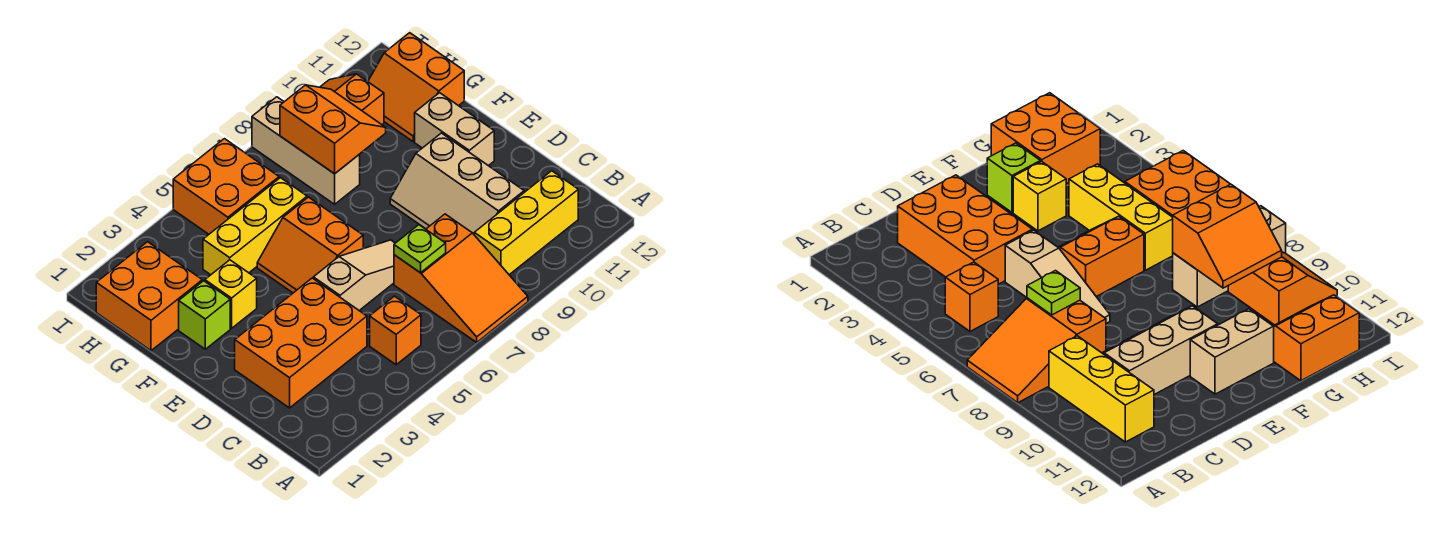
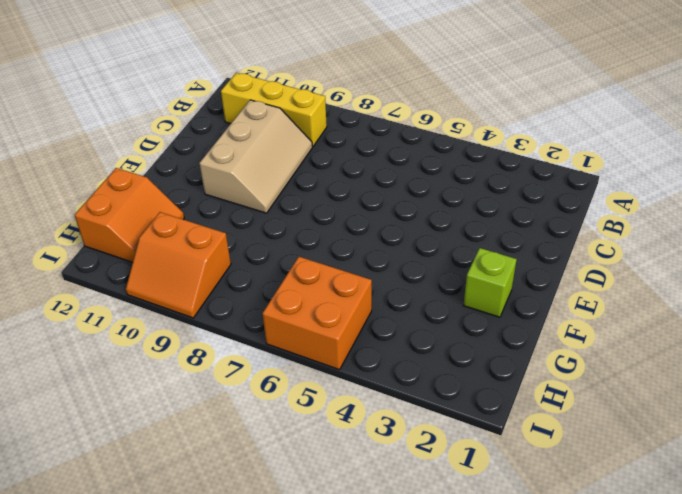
none -> orange slope A7:C8 level 1 top C
none -> orange brick B5 level 1
none -> orange brick C2:D4 level 1

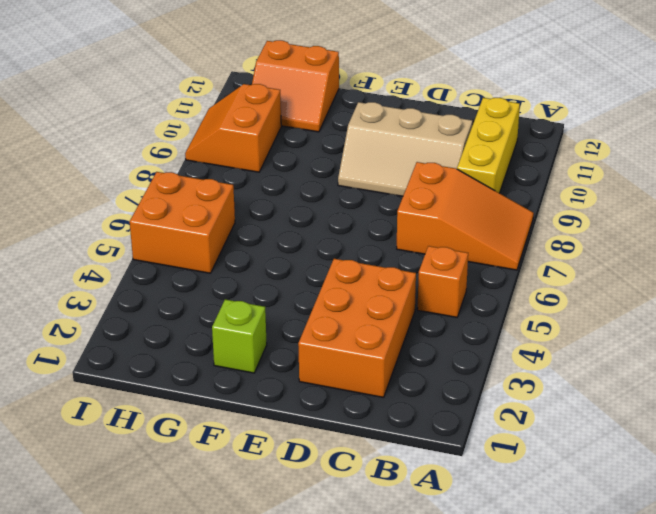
none -> tan slope D5:D7 level 1 top 5
none -> orange slope E5:F6 level 1 top 6
none -> tan brick E11:F11 level 1

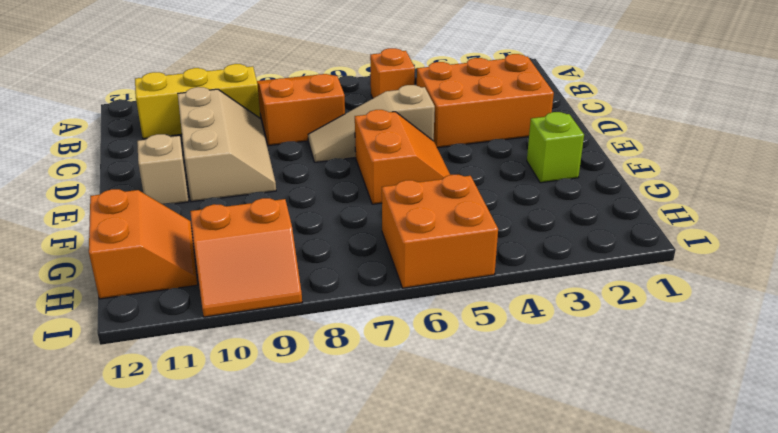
tan brick E11 level 1 -> tan brick E11:F11 level 1
none -> yellow brick F3 level 1
none -> orange brick G1:H2 level 1
none -> yellow brick G4:G6 level 1

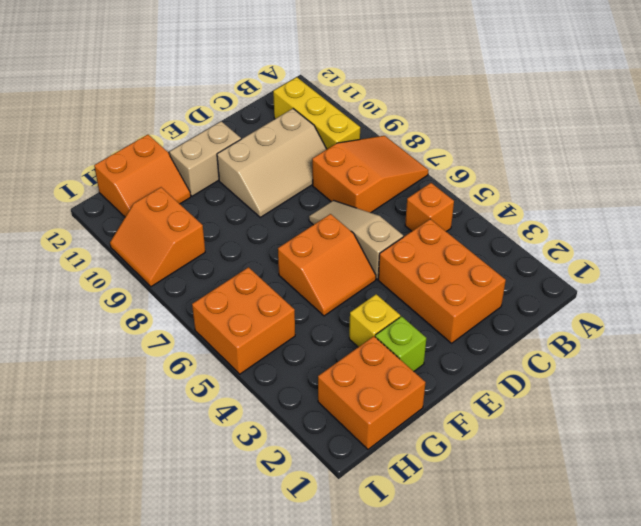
none -> yellow brick G4:G6 level 1
none -> tan brick G8:I8 level 1
none -> lime plate C7 level 2

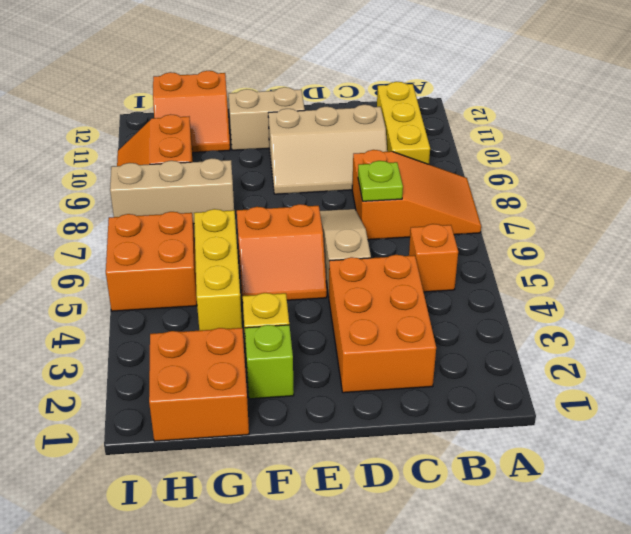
none -> orange slope G8:H9 level 2 top 8

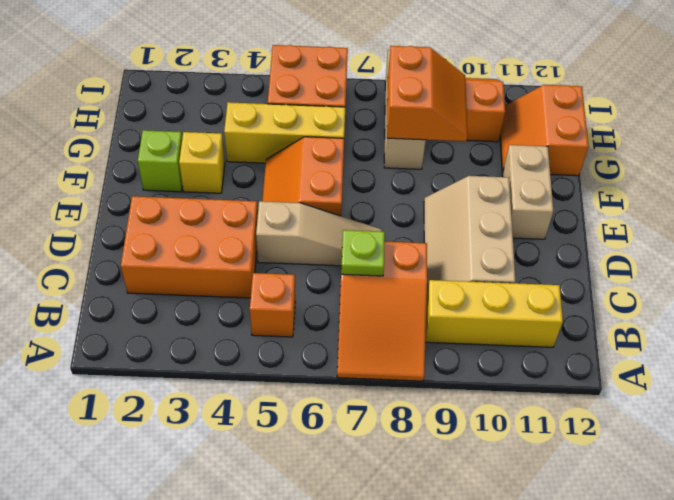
none -> orange brick G1:H2 level 1

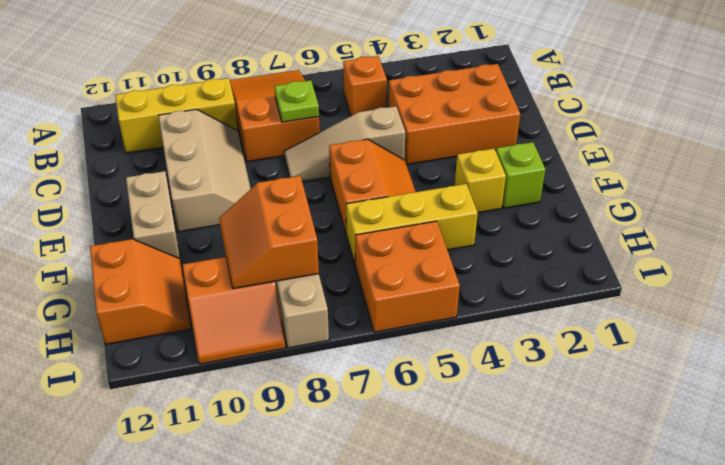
none -> orange brick G1:H2 level 1

